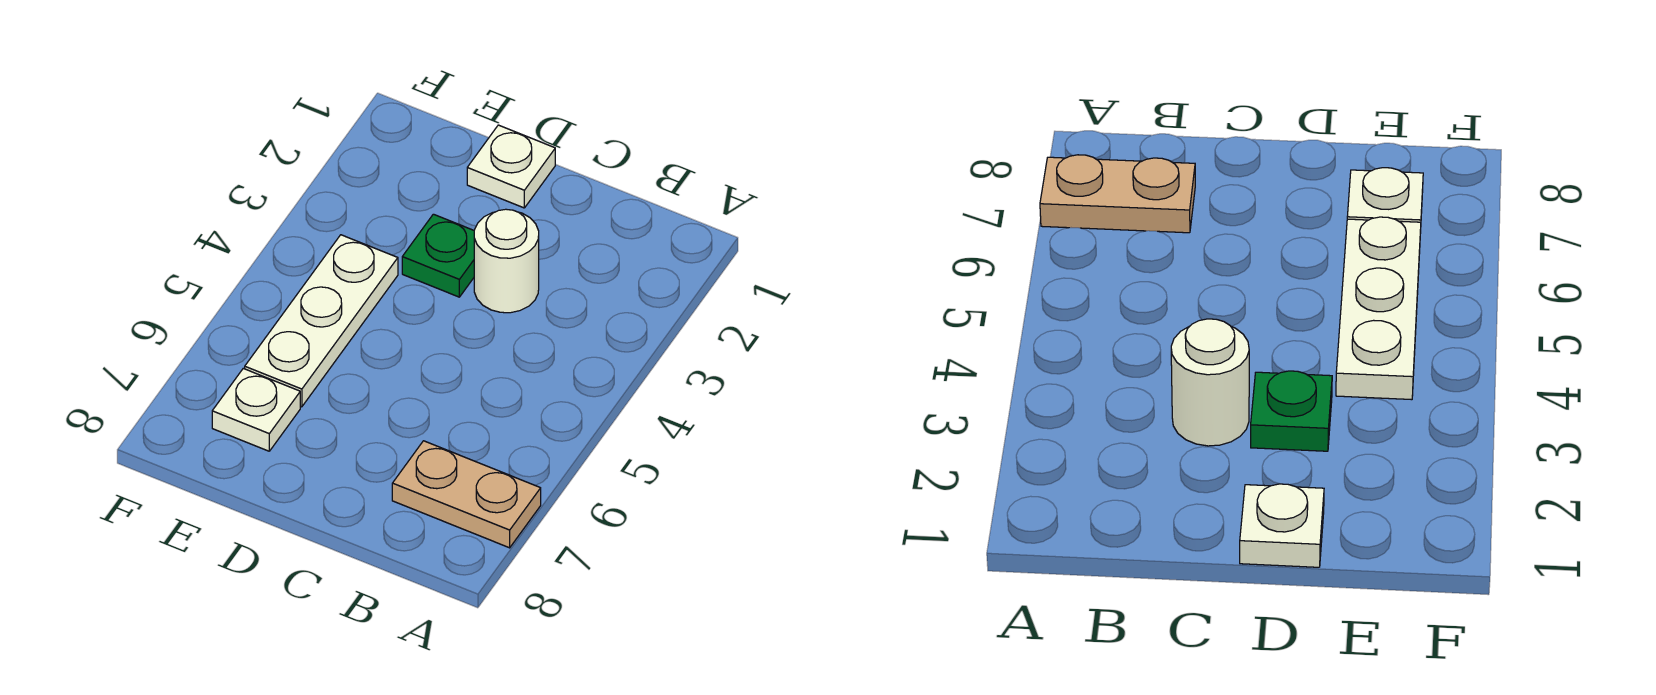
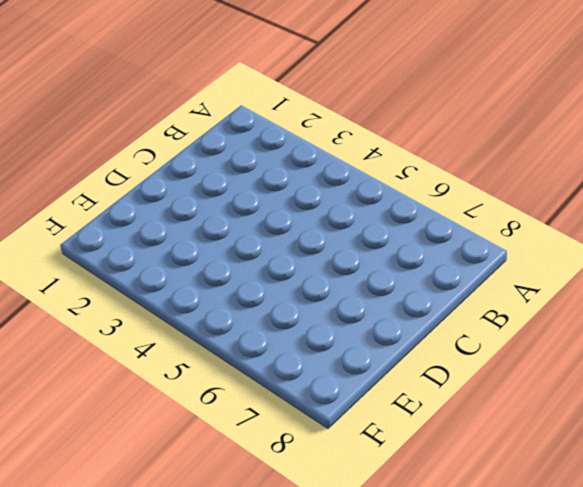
none -> tan plate A7:B7 level 1
none -> white round brick C3 level 1

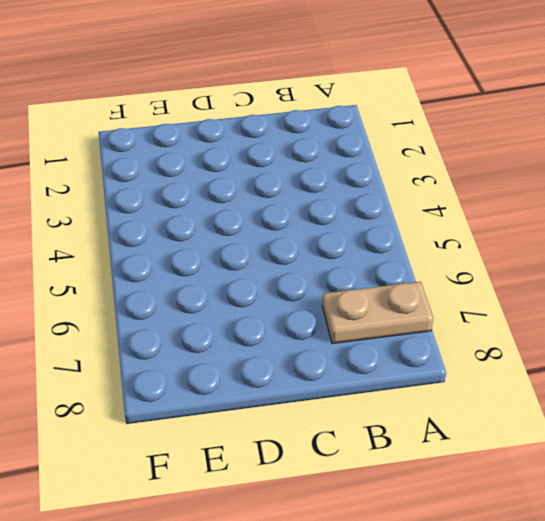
none -> white round brick C3 level 1
none -> white plate D1 level 1

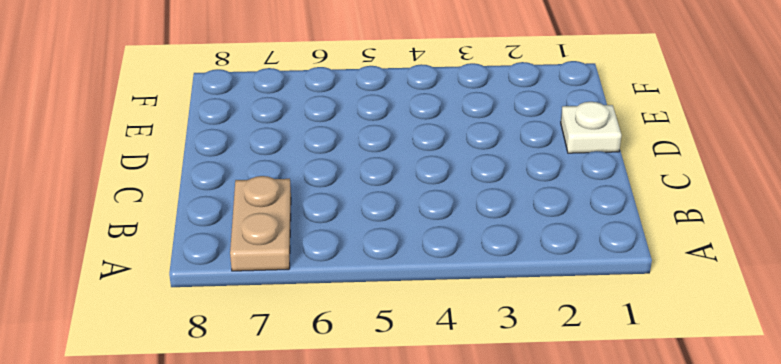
none -> white round brick C3 level 1
none -> green plate D3 level 1

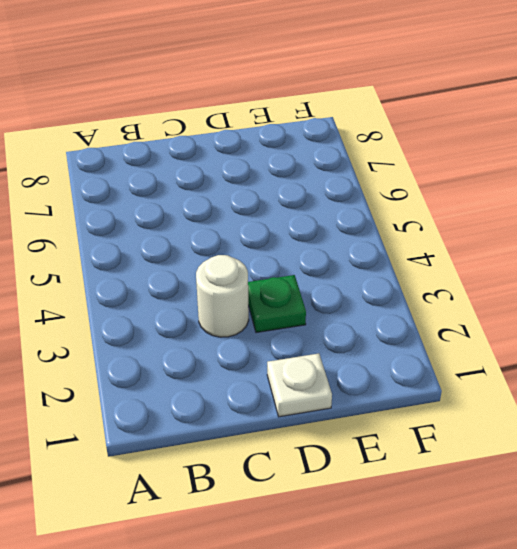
none -> tan plate A7:B7 level 1
none -> white plate E4:E6 level 1

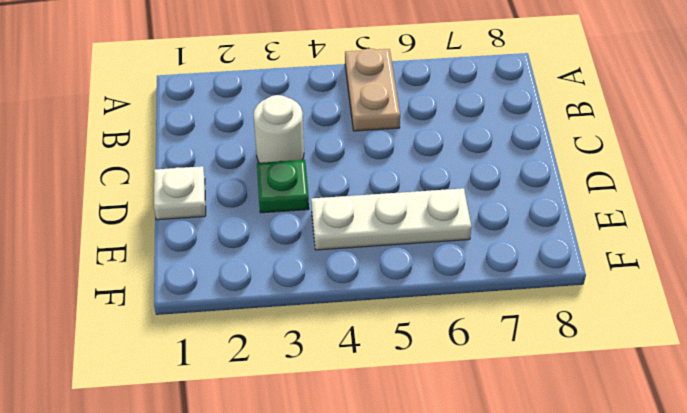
tan plate A5:B5 level 1 -> tan plate A7:B7 level 1
none -> white plate E7 level 1

